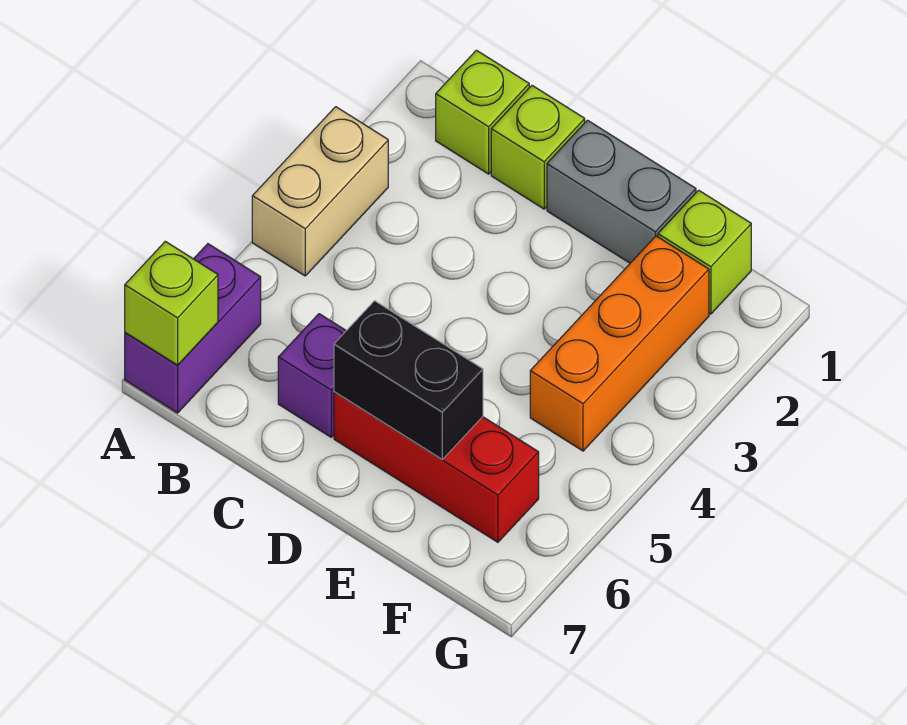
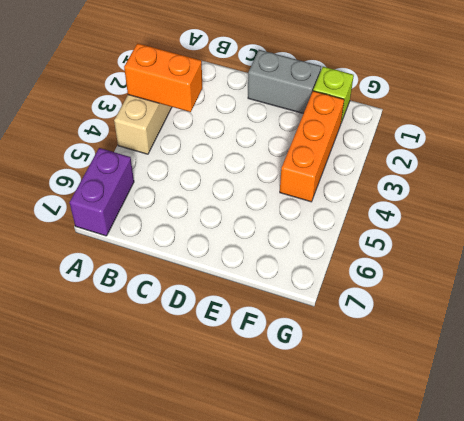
orange brick A3:B3 level 2 -> none
none -> lime brick B1 level 1
none -> lime brick C1 level 1

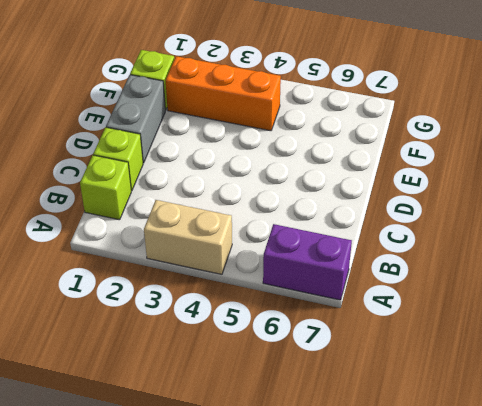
none -> purple brick C6 level 1
none -> red brick D6:F6 level 1

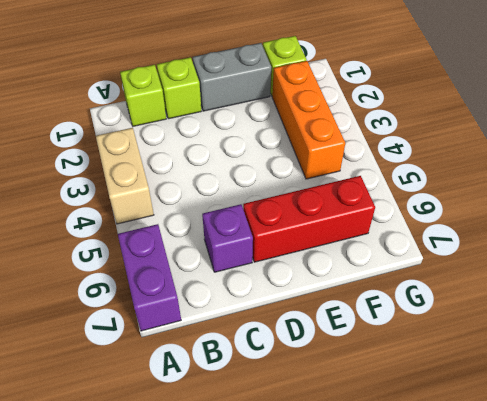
none -> lime brick A7 level 2
none -> black brick D6:E6 level 2

